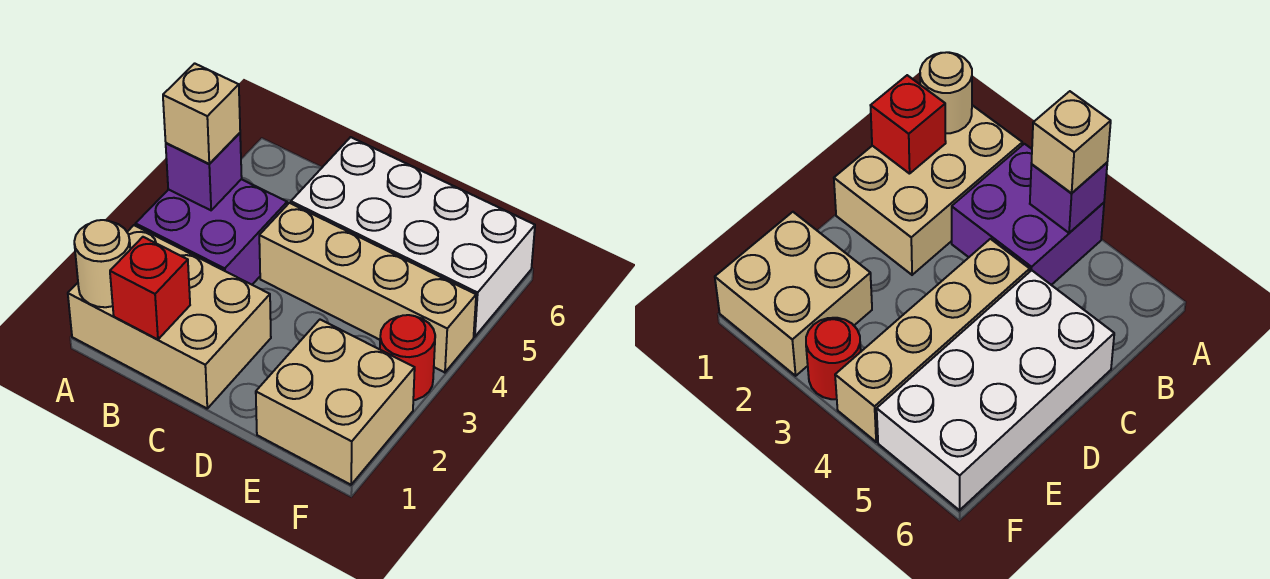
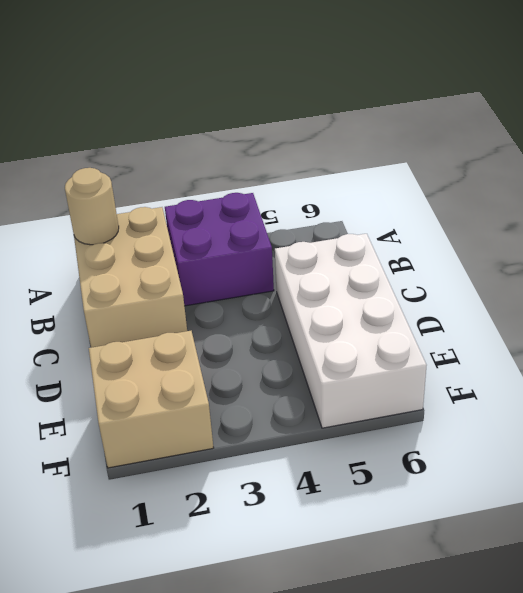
none -> tan brick C4:F4 level 1
none -> red round brick F3 level 1

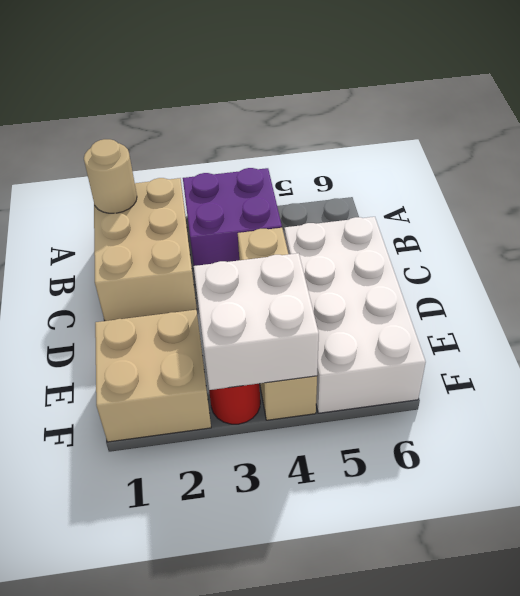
white brick E3:F4 level 2 -> none
none -> purple brick A4 level 2
none -> red brick B1 level 2

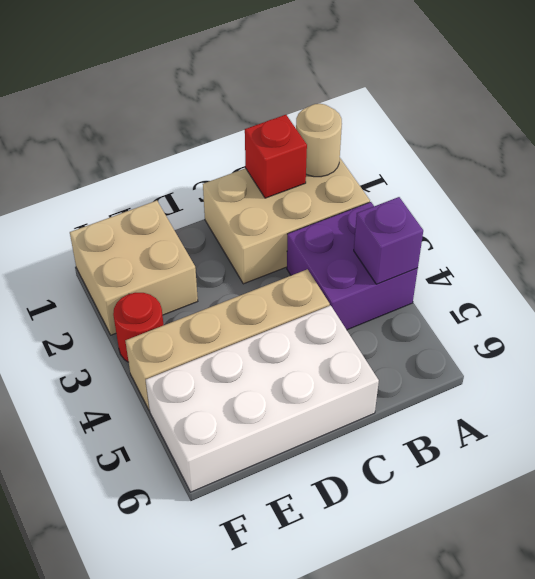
none -> tan brick A4 level 3

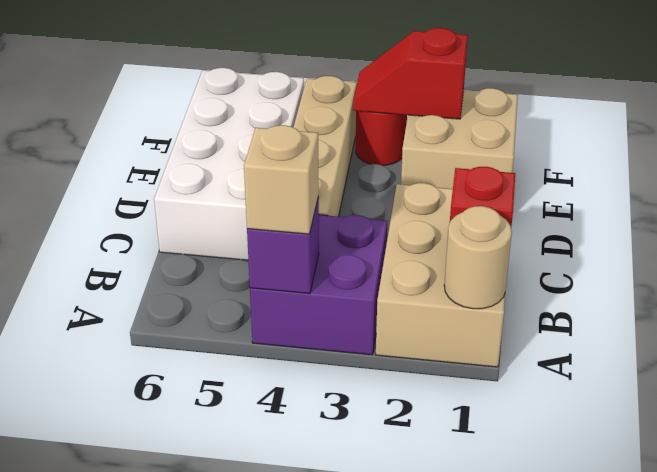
red slope F2:F3 level 2 top 2 -> none

